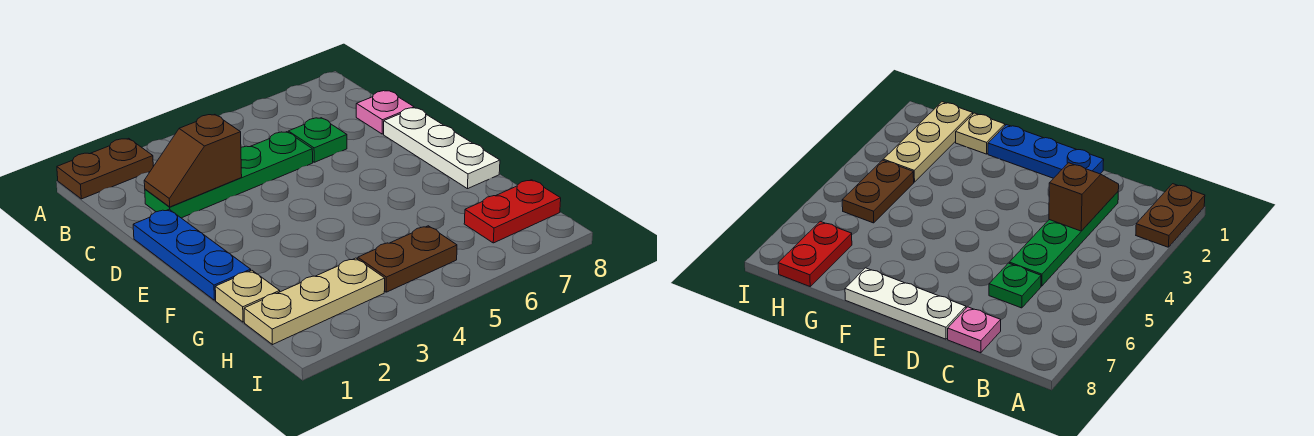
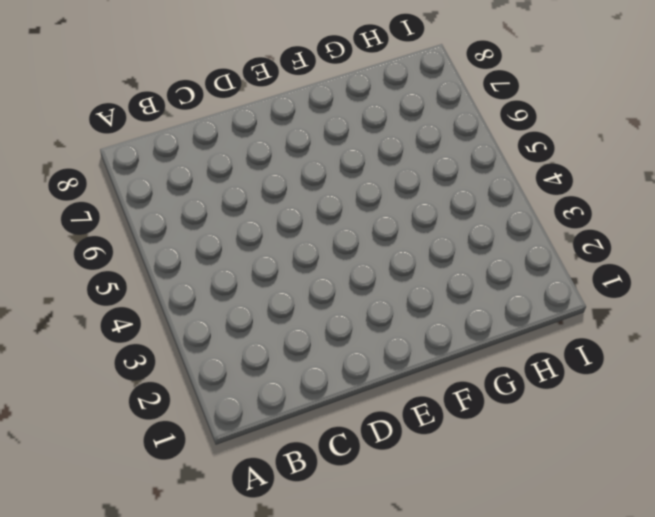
none -> brown plate A1:A2 level 1
none -> green plate C2:C5 level 1

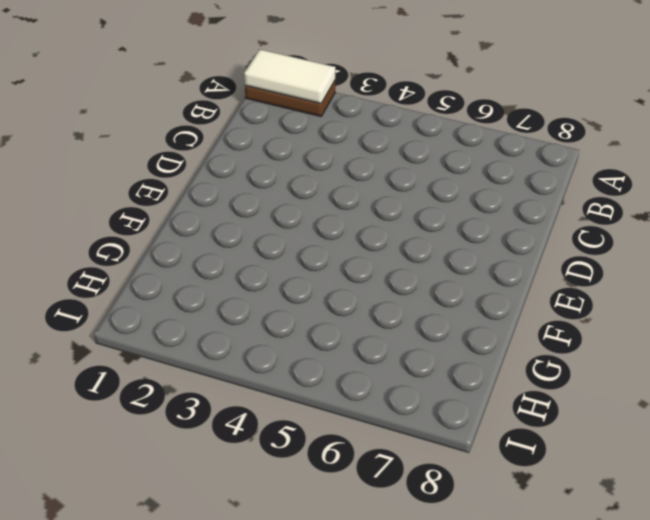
white tile A1:A2 level 2 -> none
none -> green plate C2:C5 level 1
none -> green plate C6 level 1

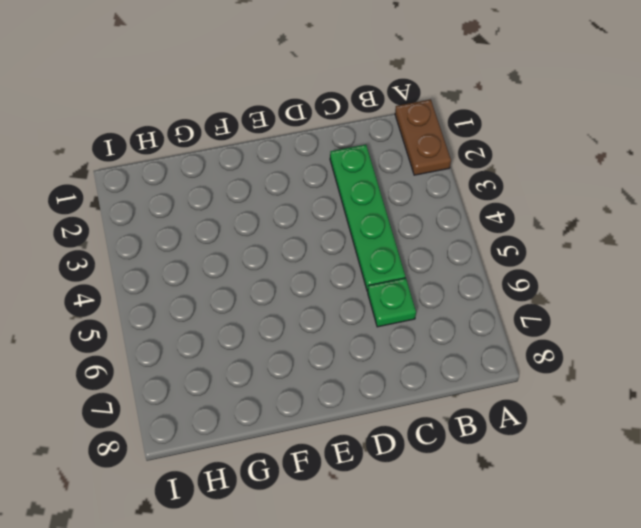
none -> pink plate C8 level 1
none -> blue plate D1:F1 level 1

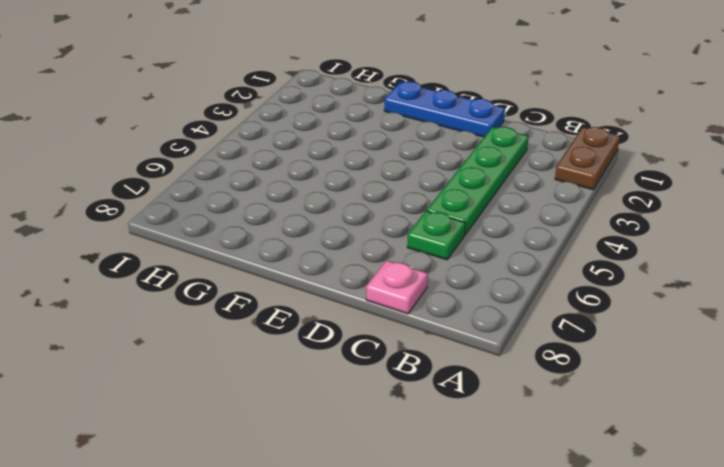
none -> white plate D8:F8 level 1
none -> tan plate G1 level 1

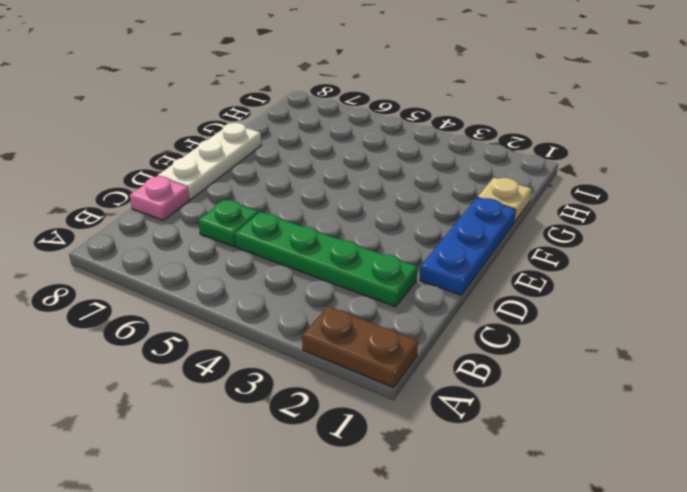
none -> tan plate H1:H3 level 1
none -> brown plate H4:H5 level 1

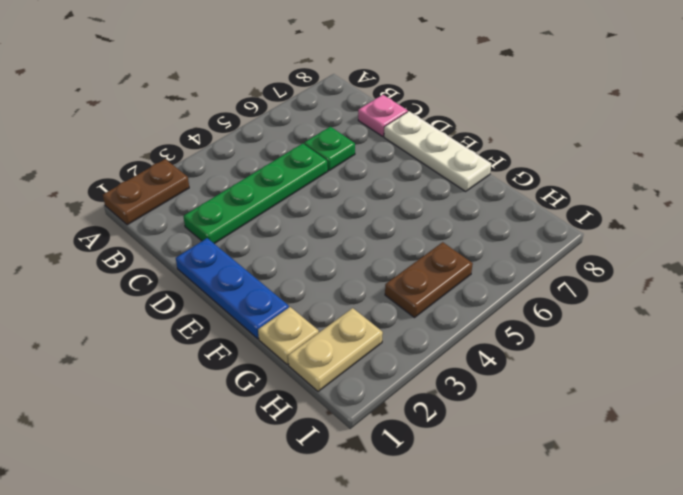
tan plate H1:H2 level 1 -> tan plate H1:H3 level 1
none -> red plate H7:H8 level 1
none -> brown slope C2:C3 level 2 top 3

